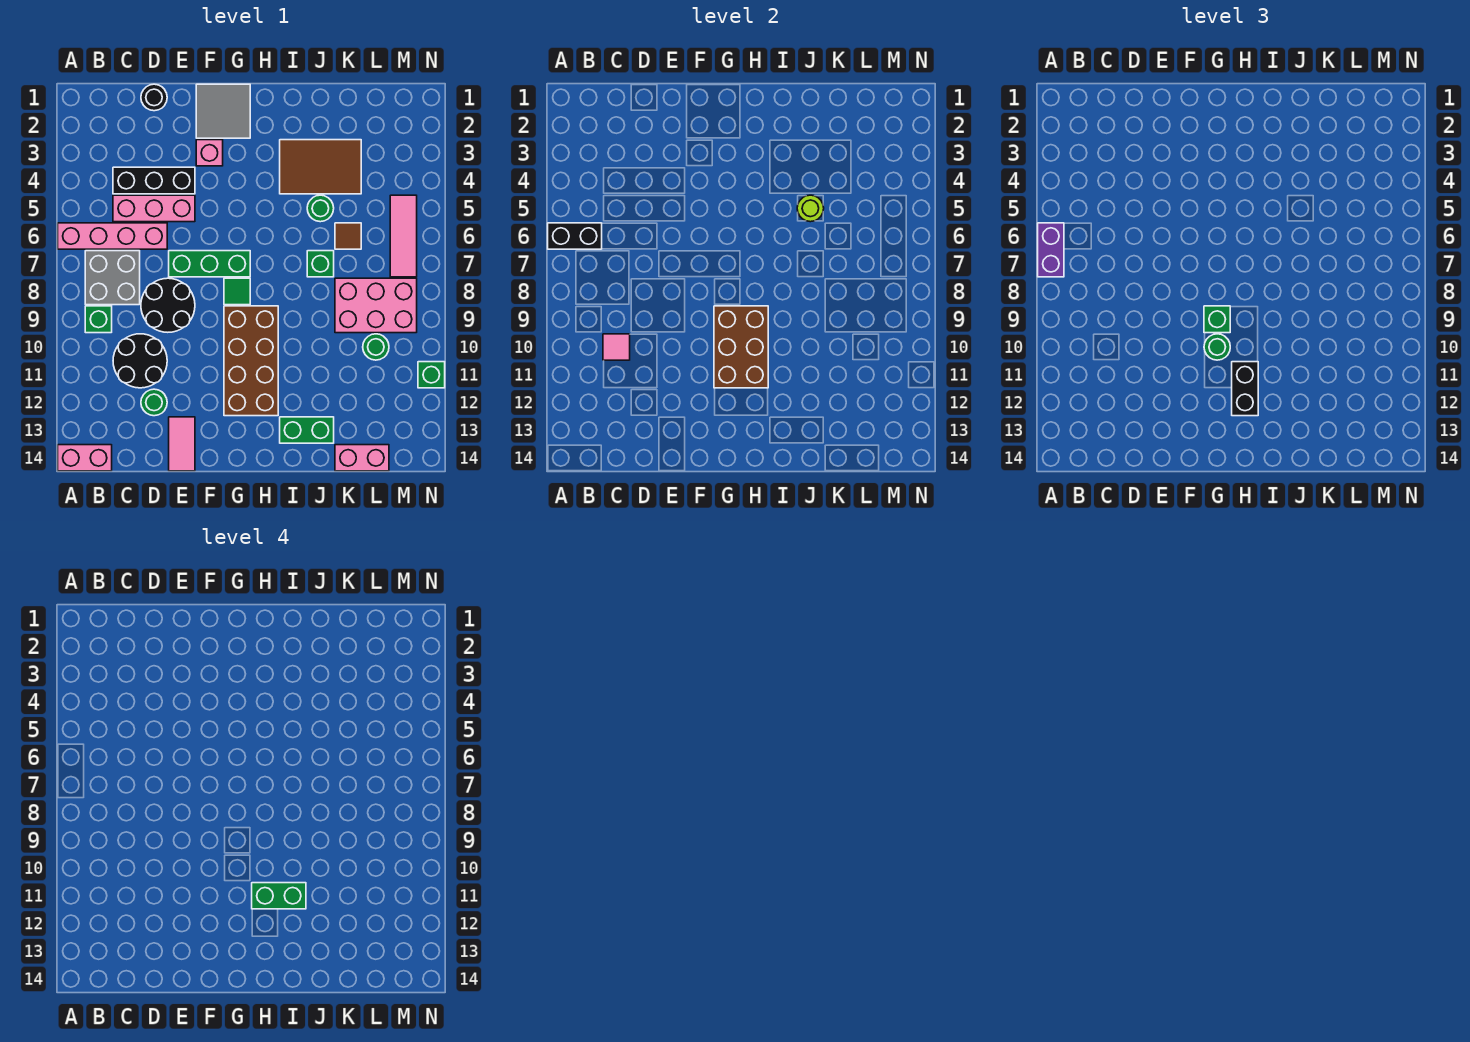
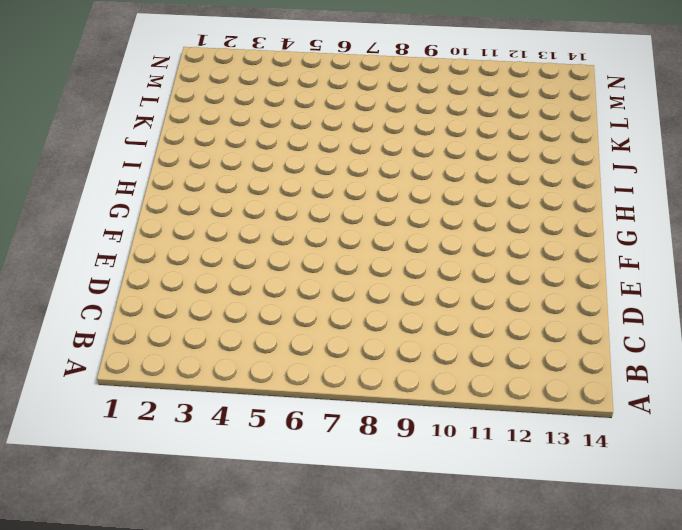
none -> pink brick A6:D6 level 1
none -> pink brick A14:B14 level 1
none -> grey brick B7:C8 level 1
none -> green brick B9 level 1

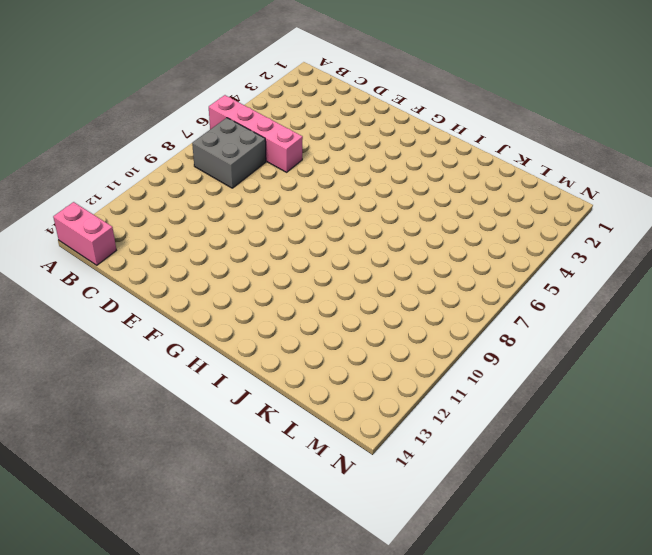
none -> green brick B9 level 1
none -> black brick C4:E4 level 1
none -> pink brick C5:E5 level 1
none -> black round brick C10:D11 level 1

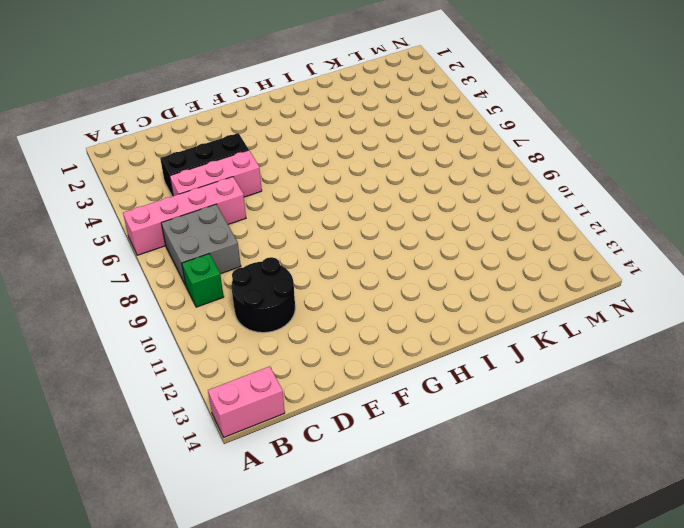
none -> black round brick D1 level 1
none -> black round brick D8:E9 level 1
none -> green round brick D12 level 1
none -> green brick E7:G7 level 1

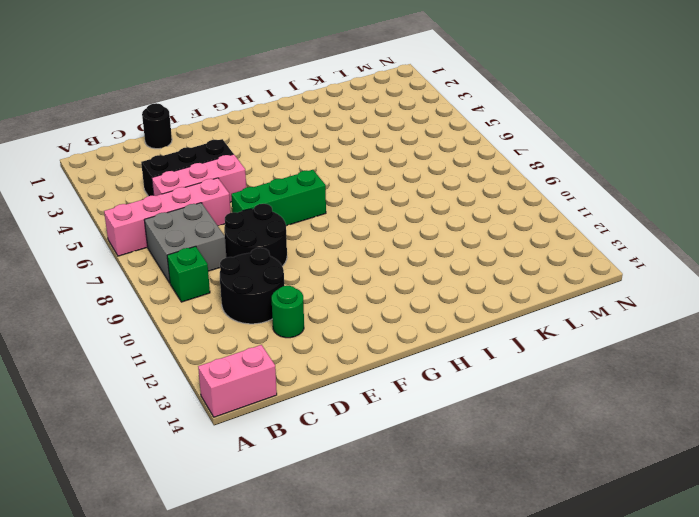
none -> pink tile E13:E14 level 1
none -> grey tile F1:G2 level 1
none -> pink brick F3 level 1
none -> green tile G8 level 1

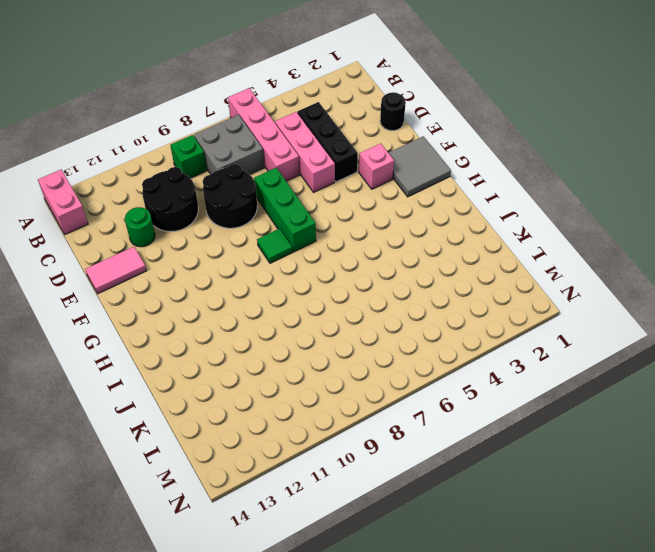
none -> brown brick G9:H12 level 1
none -> brown tile I3:K4 level 1
none -> green brick I13:J13 level 1
none -> green round brick J5 level 1

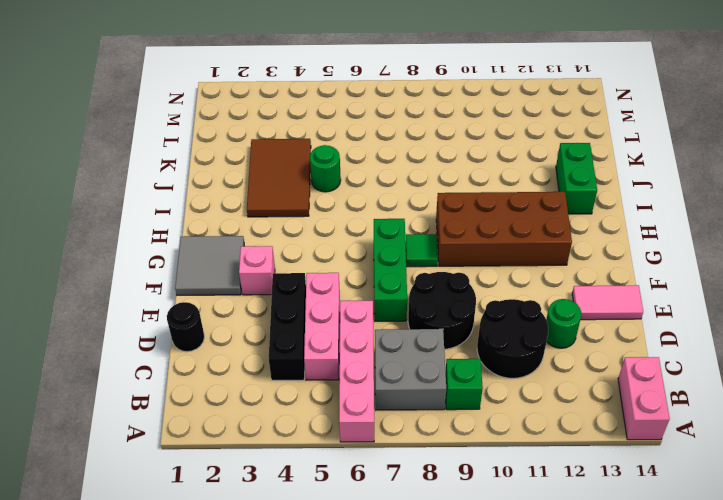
none -> green brick J7 level 1
none -> brown tile K6 level 1
none -> pink brick K8:M9 level 1
none -> pink brick K14:L14 level 1

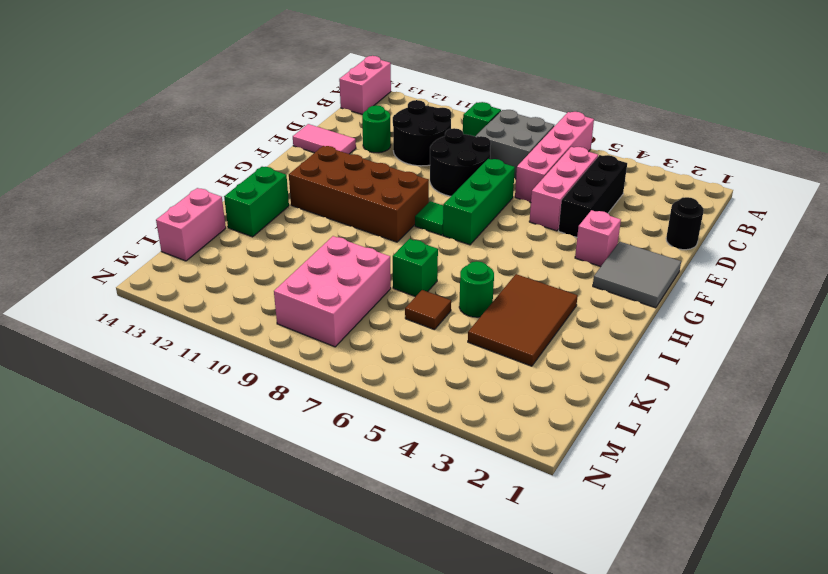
none -> green round brick L10 level 1
none -> pink tile M5:M7 level 1
none -> green brick N11 level 1
none -> black brick A6:B6 level 2

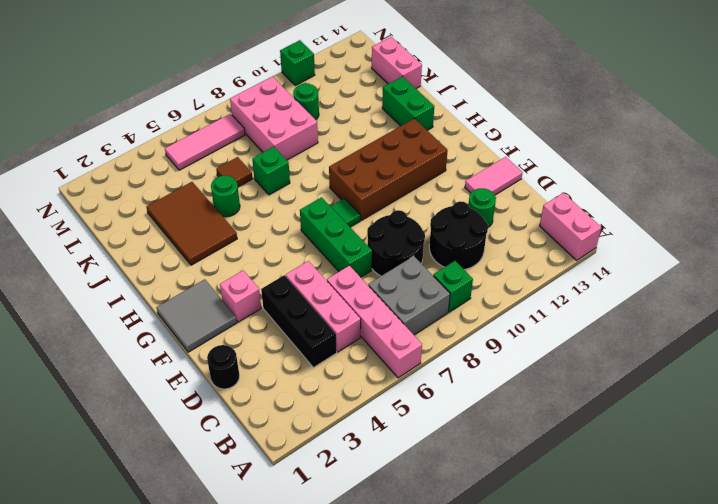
none -> black brick A6:B6 level 2
none -> pink tile C10 level 2
none -> brown brick G9:H11 level 2
none -> lime round brick J5 level 2

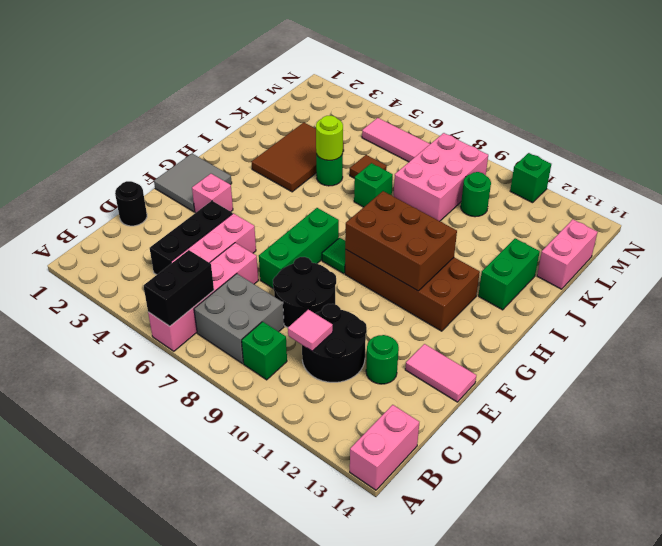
none -> purple brick A6:A7 level 3
none -> green brick G9 level 3
none -> green round brick G10 level 3
none -> black brick H11:H12 level 3

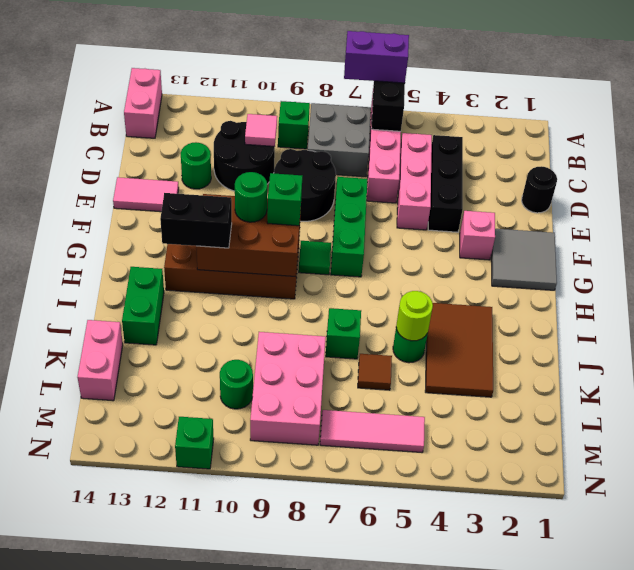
none -> green brick H11:I11 level 4

